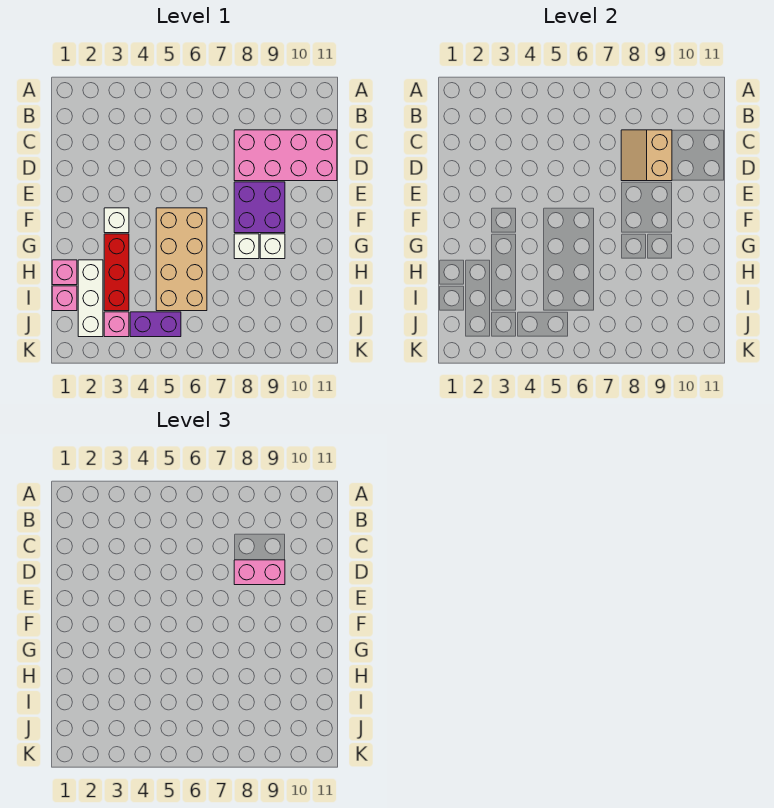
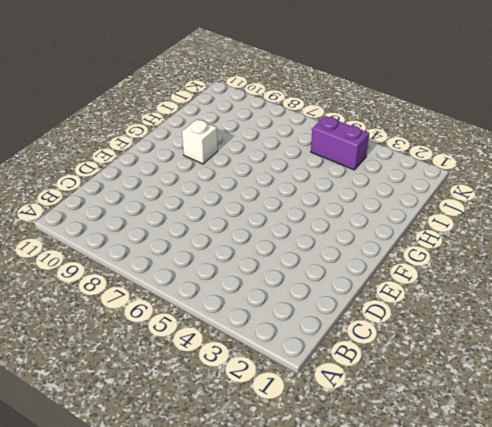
none -> pink brick C8:D11 level 1
none -> purple brick E8:F9 level 1
none -> white brick F3 level 1

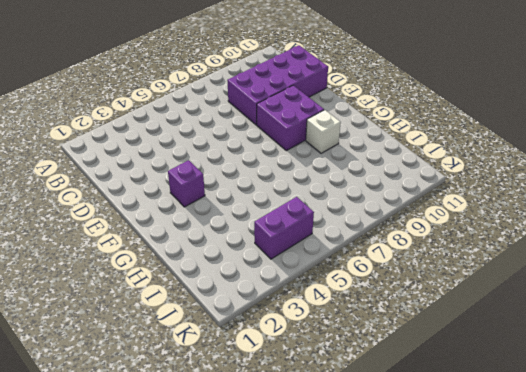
purple brick C8:D11 level 1 -> pink brick C8:D11 level 1
purple brick F3 level 1 -> white brick F3 level 1
none -> tan brick F5:I6 level 1
none -> red brick G3:I3 level 1
none -> white brick G8 level 1

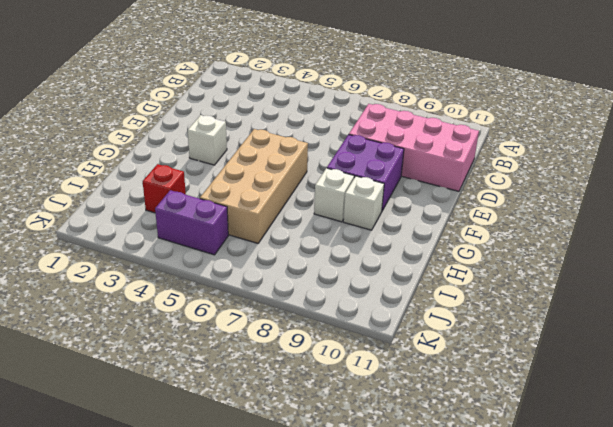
red brick I3 level 1 -> red brick G3:I3 level 1
none -> pink brick H1 level 1
none -> white brick H2:J2 level 1
none -> pink brick I1 level 1

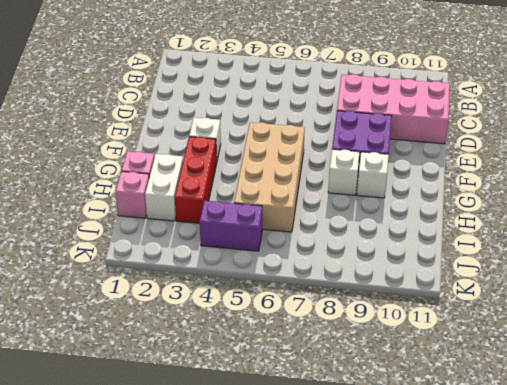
white brick H2:I2 level 1 -> white brick H2:J2 level 1
none -> pink brick J3 level 1
none -> tan slope C8:D9 level 2 top 9
none -> pink brick D8:D9 level 3

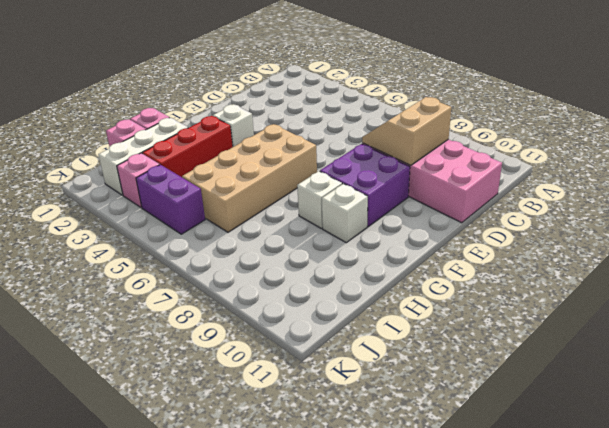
none -> pink brick D8:D9 level 3

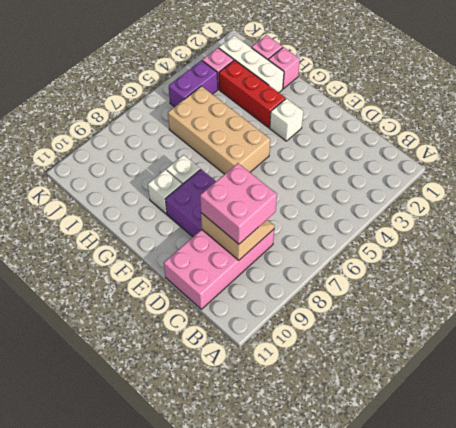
pink brick C8:D9 level 3 -> pink brick D8:D9 level 3

